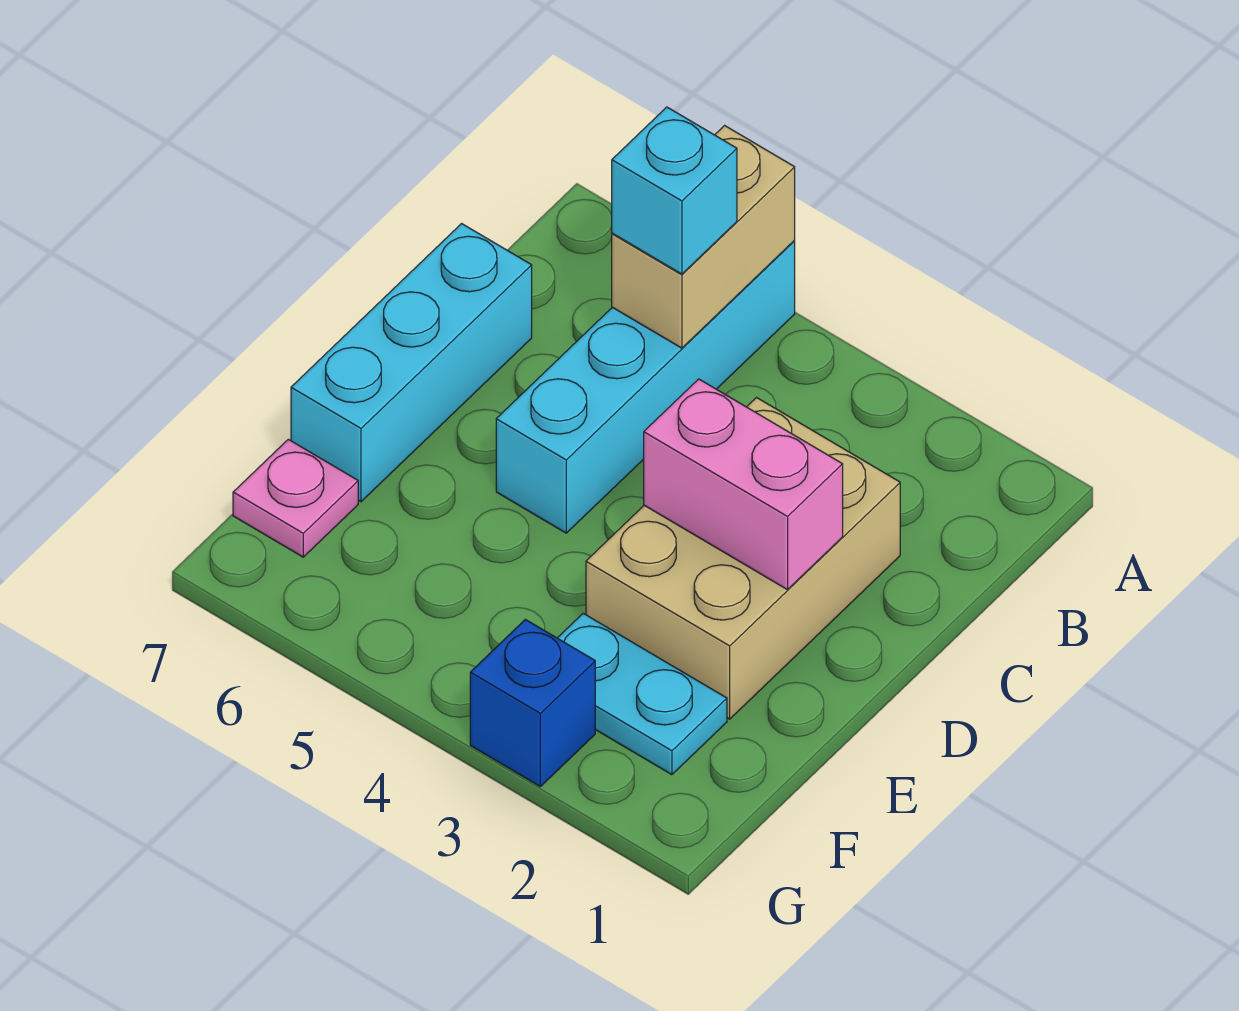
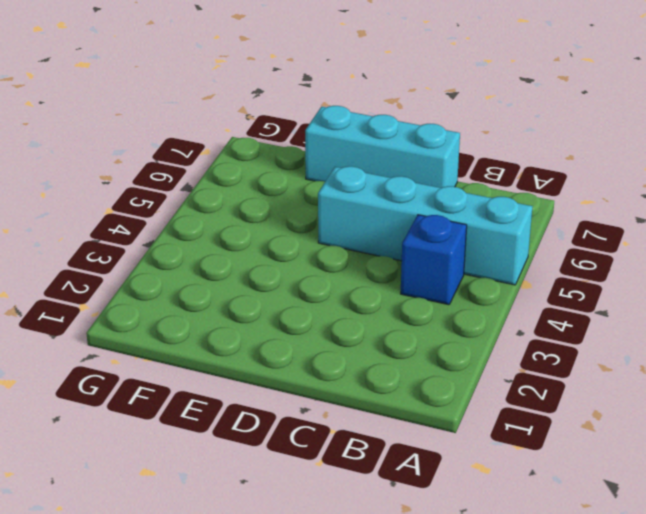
blue brick B4 level 1 -> blue brick G3 level 1
none -> tan brick C2:E3 level 1
none -> cyan plate F2:F3 level 1

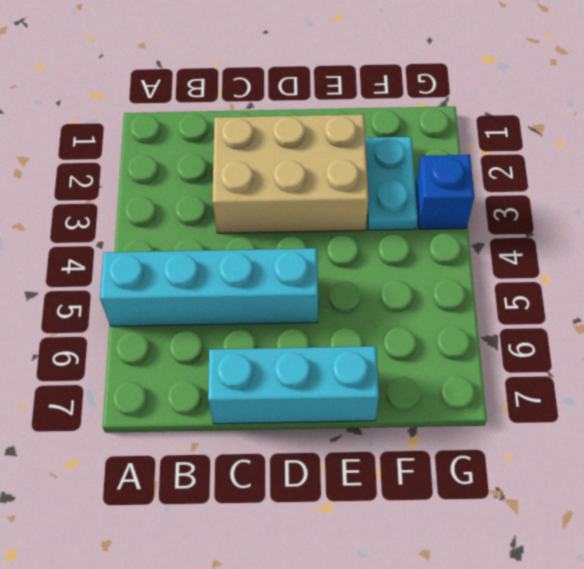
none -> pink plate F7 level 1
none -> tan brick A5:B5 level 2

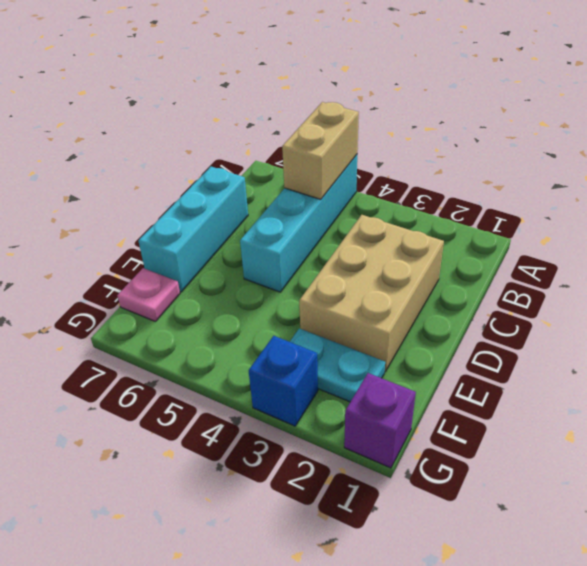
purple brick G1 level 1 -> none
none -> pink brick D2:D3 level 2
none -> cyan brick B5 level 3

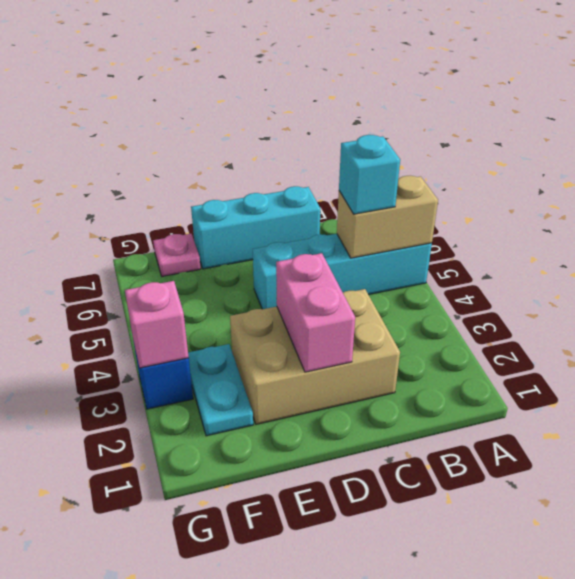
pink brick G3 level 2 -> none

